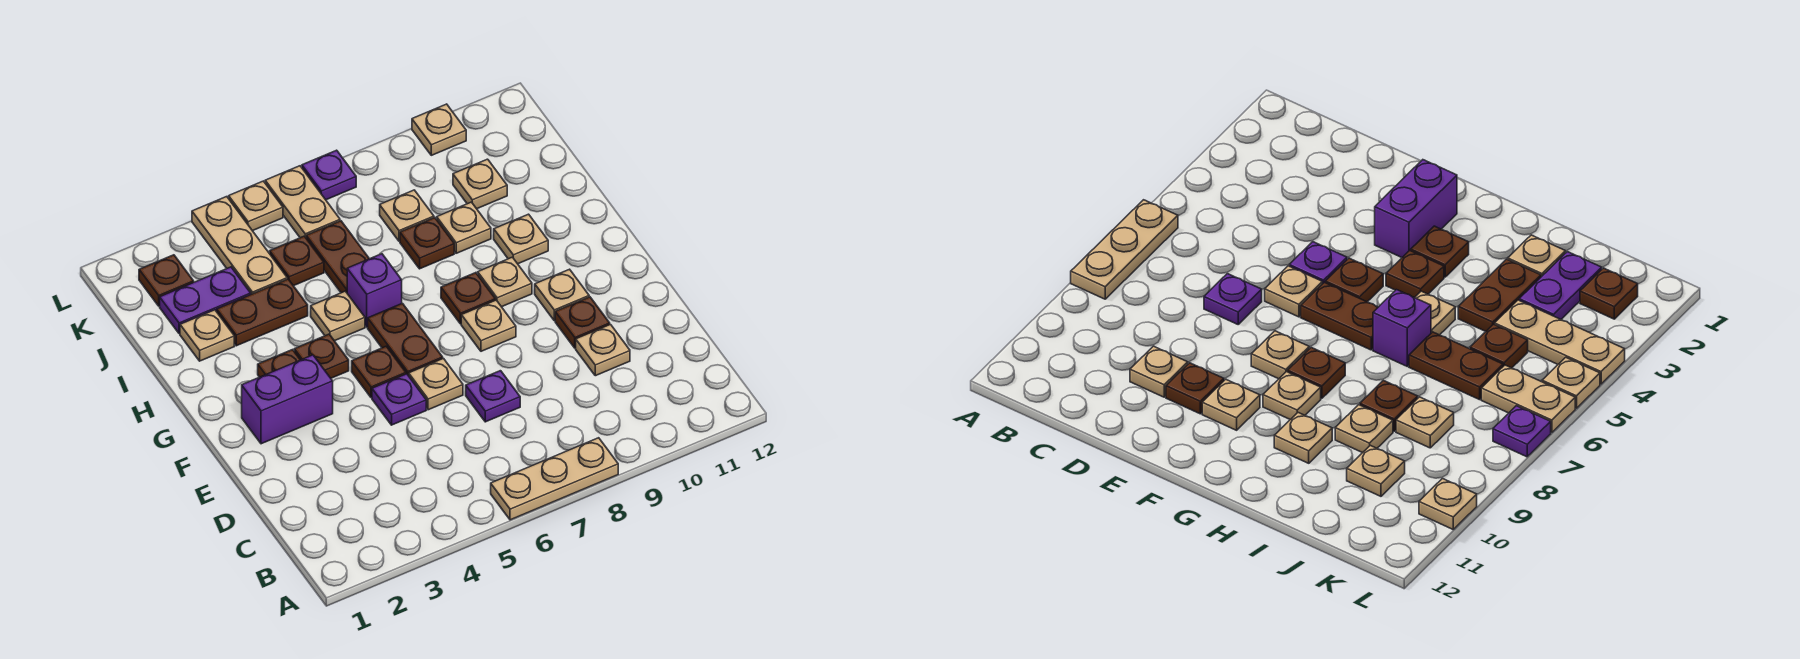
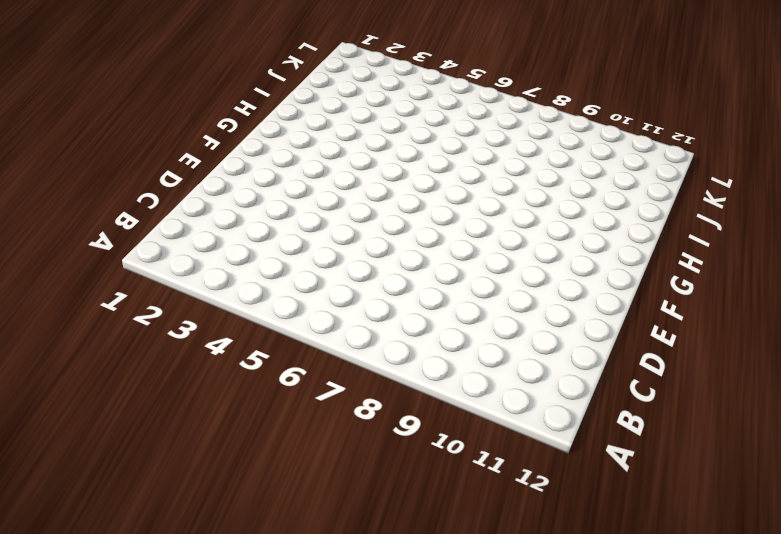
none -> tan plate A6:A8 level 1
none -> purple plate D7 level 1
none -> tan plate D10 level 1
none -> purple plate E5 level 1

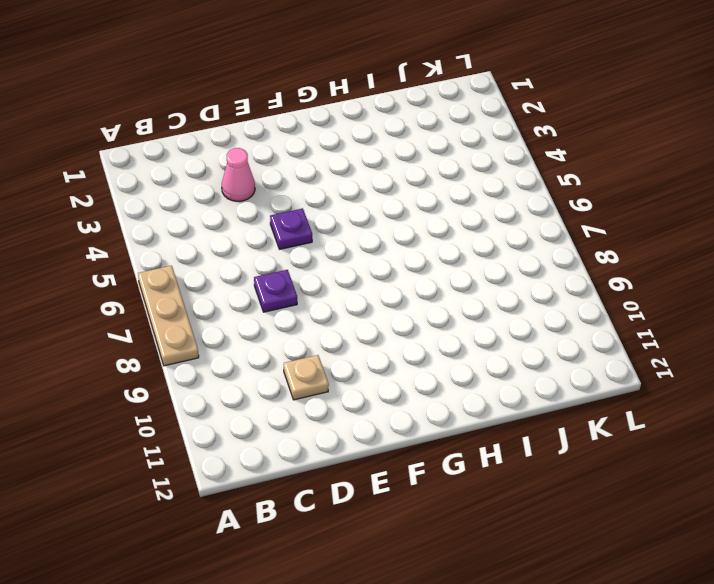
pink cone D3 level 1 -> none
none -> tan plate E6 level 1
none -> brown plate E10 level 1
none -> purple brick F2:F3 level 1
none -> brown plate F5 level 1

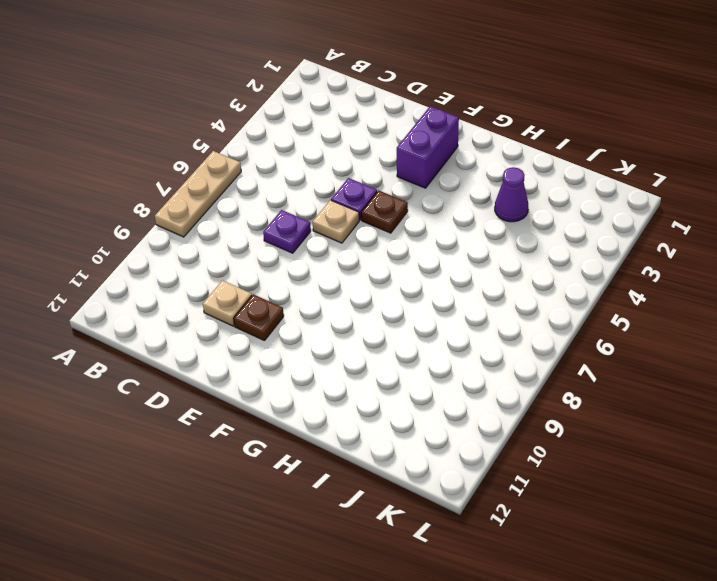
purple cone I3 level 1 -> brown plate I3:I4 level 1
none -> brown plate F6:G6 level 1
none -> tan plate F8 level 1
none -> tan plate F10 level 1
none -> brown plate G3 level 1

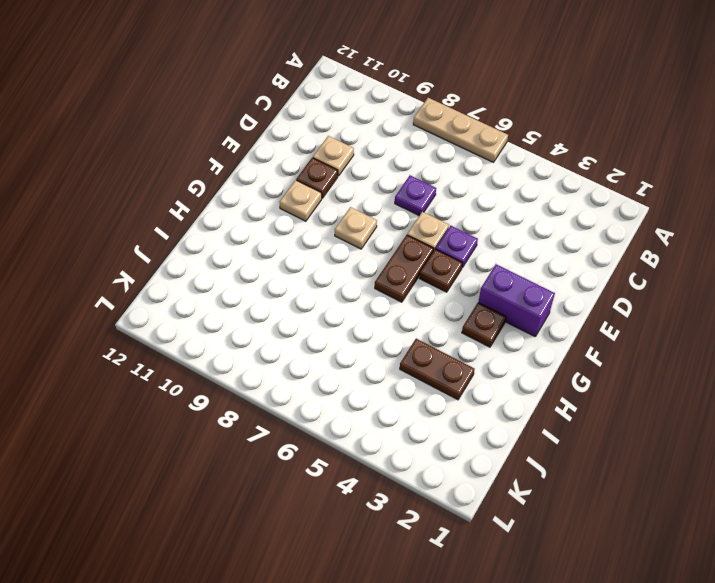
none -> brown plate G4 level 1
none -> brown plate G8 level 1
none -> tan plate G9 level 1
none -> tan plate H5 level 1

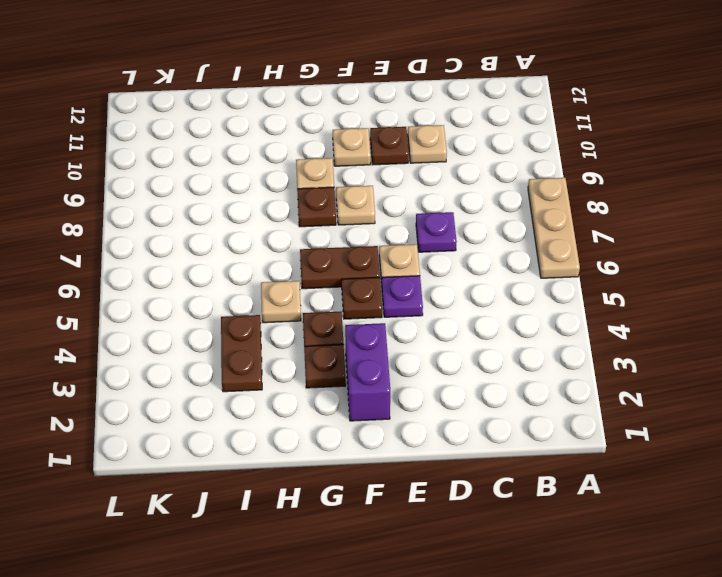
none -> purple brick H6 level 1
none -> tan plate H10 level 1
none -> tan plate I2 level 1
none -> brown plate I6:J6 level 1

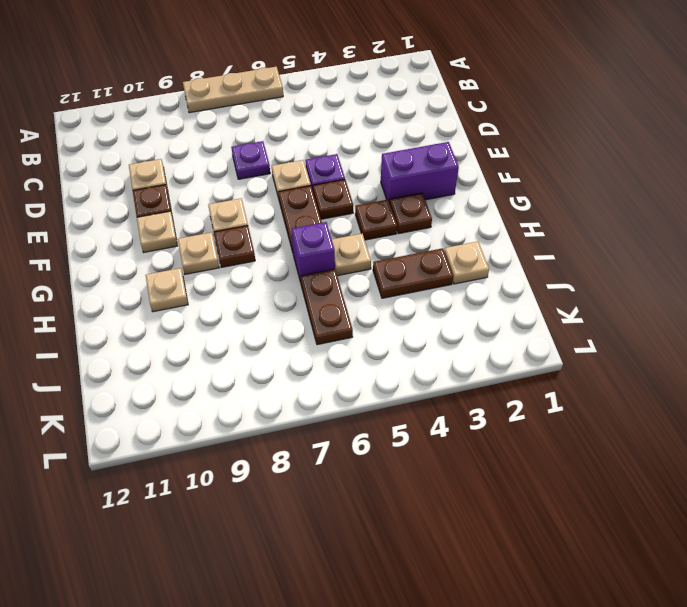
none -> brown plate I8 level 1
none -> tan plate I9 level 1
none -> purple plate J2:J3 level 1
none -> tan plate J4:L4 level 1

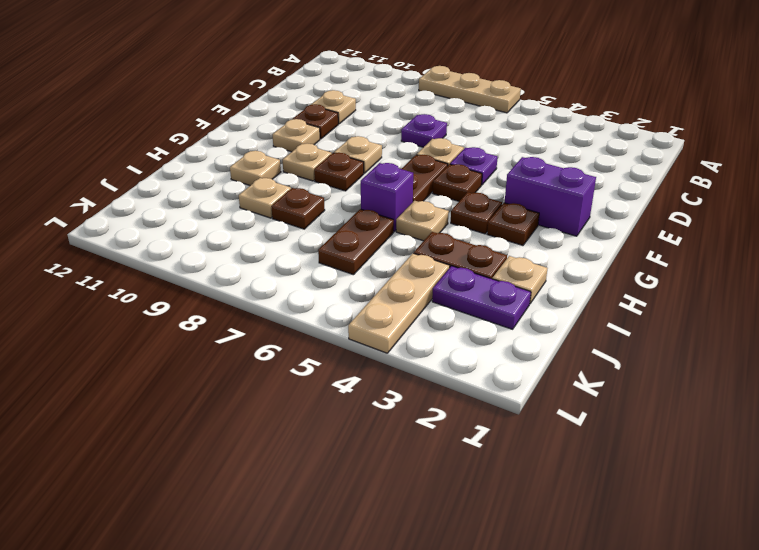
none -> brown plate J5 level 1
none -> tan plate J8 level 1
none -> tan plate J10 level 1
none -> brown plate K2 level 1

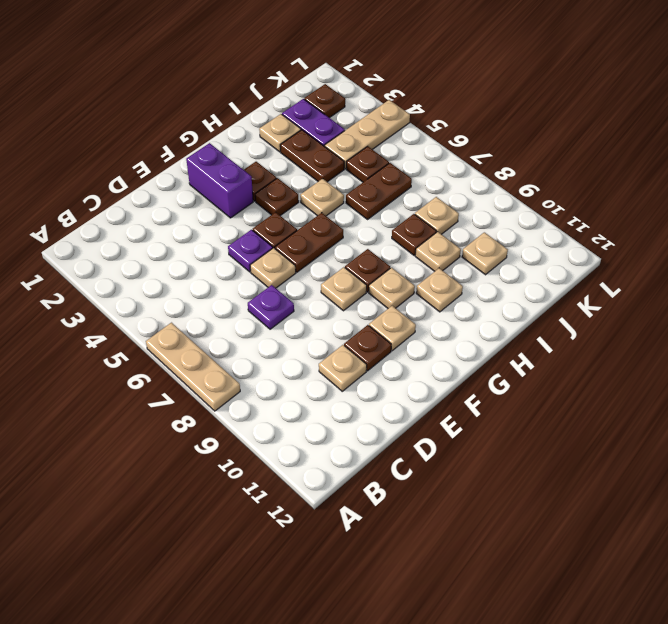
none -> purple brick H6 level 1
none -> tan plate K6:L6 level 1
none -> tan plate L5 level 1
none -> purple plate L7 level 1

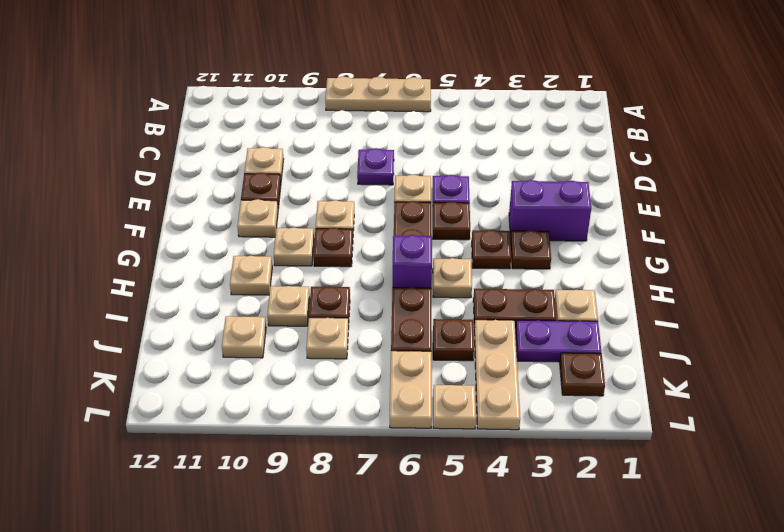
none -> purple plate L7 level 1
none -> tan plate L10 level 1

